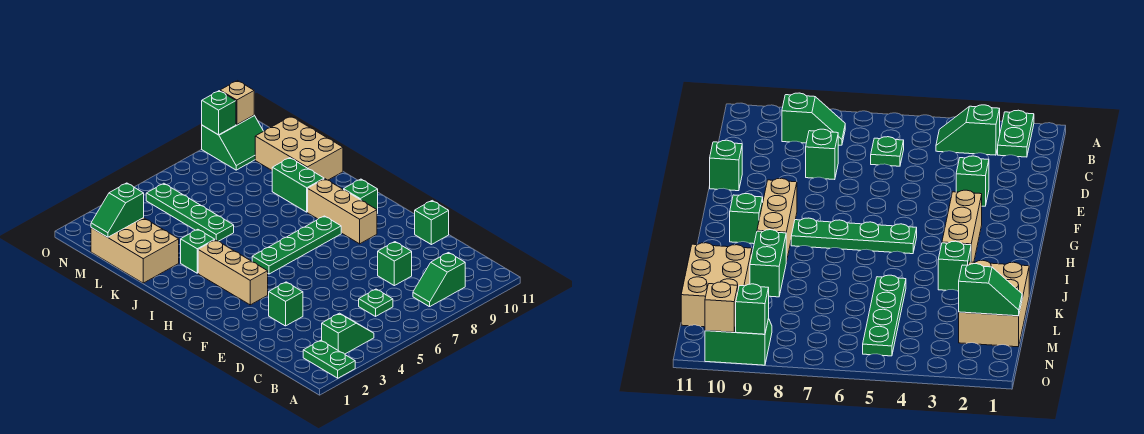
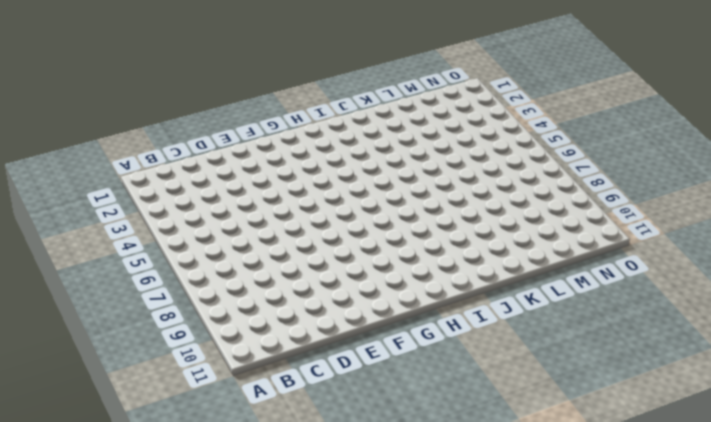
none -> green plate A2:B2 level 1
none -> green slope B3:B4 level 1 top 3
none -> green slope B8:B9 level 1 top 9

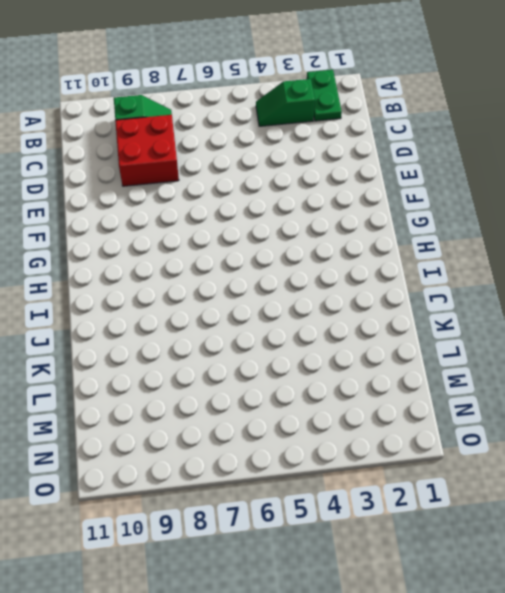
red brick C8:D9 level 1 -> green brick D8 level 1
none -> green plate C6 level 1
none -> green brick E3 level 1
none -> green brick E11 level 1

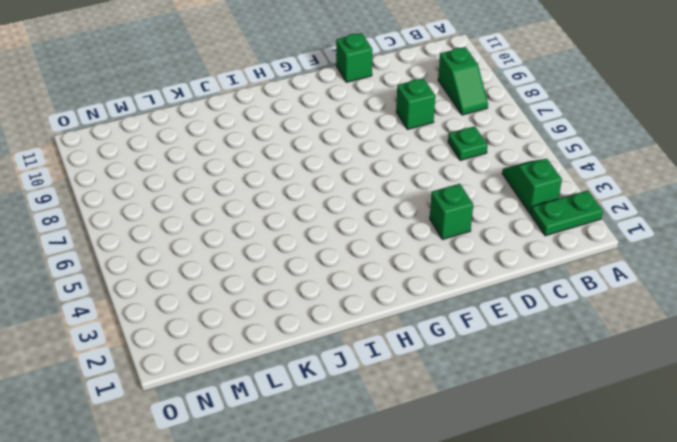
none -> tan brick G3:I3 level 1
none -> tan brick G9:I9 level 1
none -> green plate H5:H8 level 1

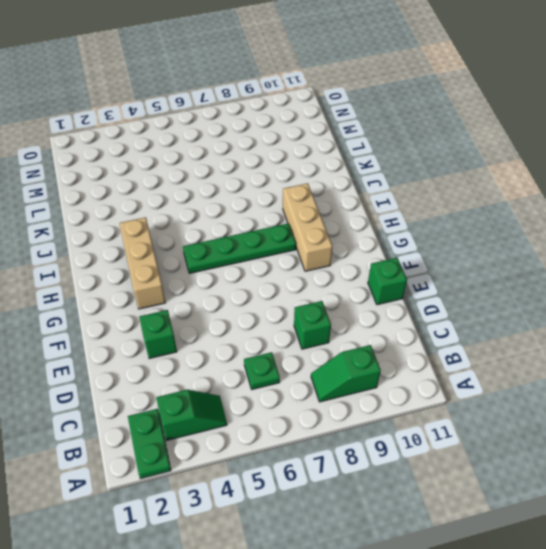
none -> green brick H10 level 1
none -> green brick J3 level 1
none -> green brick J9:K9 level 1

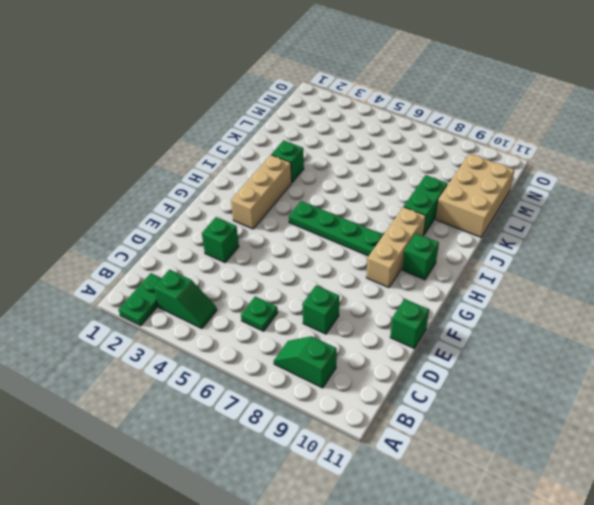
none -> tan brick K1:M2 level 1
none -> green plate K5:N5 level 1
none -> green slope N9:O10 level 1 top O

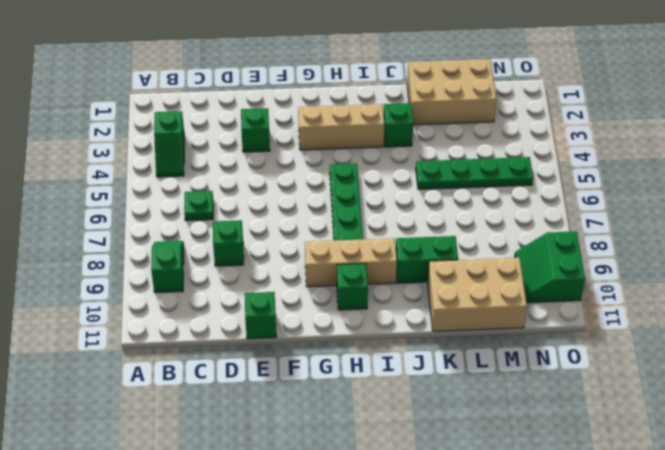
none -> green plate A2:B2 level 1
none -> green slope M1:M2 level 2 top 2
none -> green brick O9 level 2

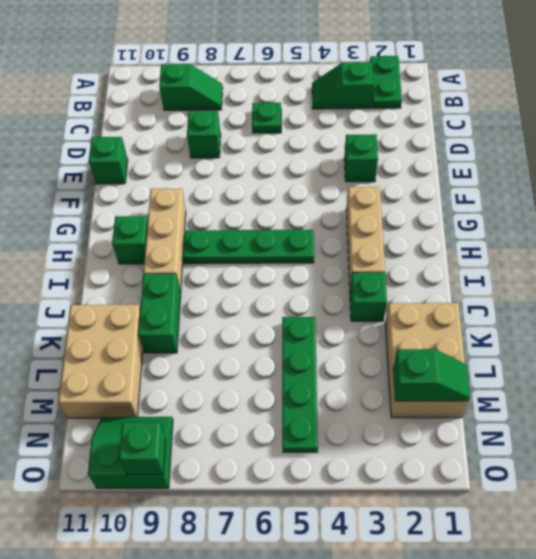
none -> tan brick O10 level 2

